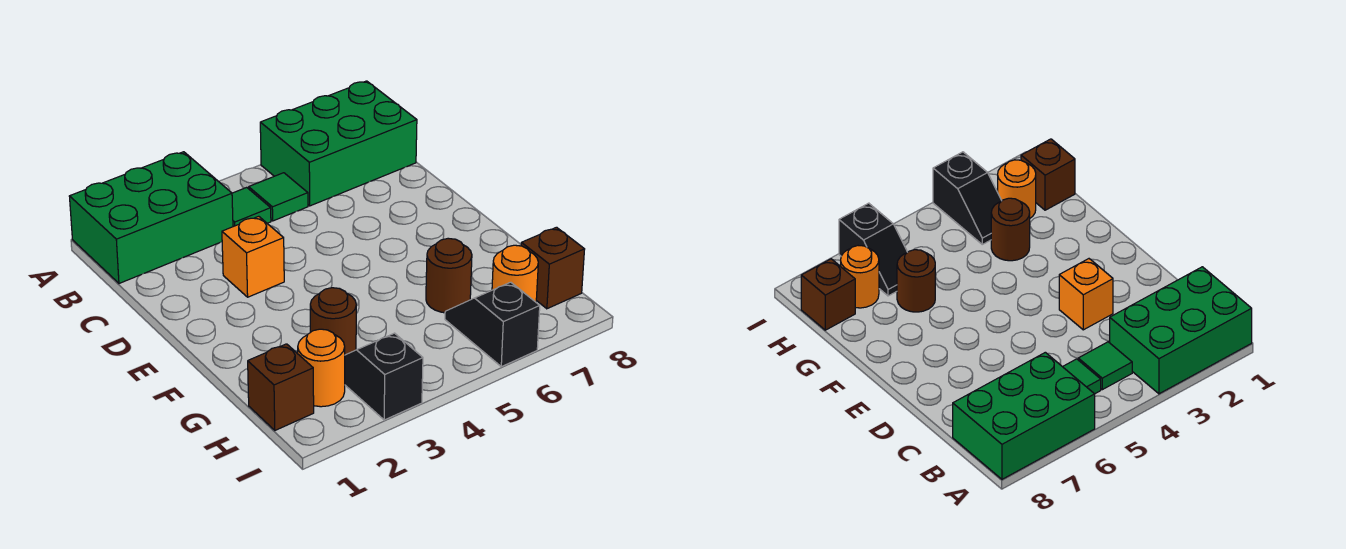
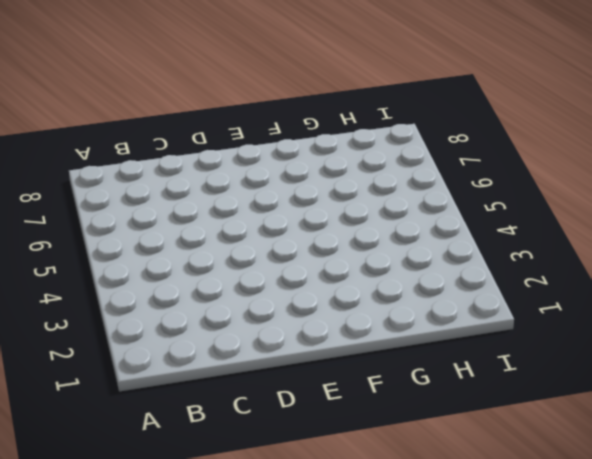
none -> green brick A1:B3 level 1
none -> green brick A6:B8 level 1
none -> green tile B4 level 1

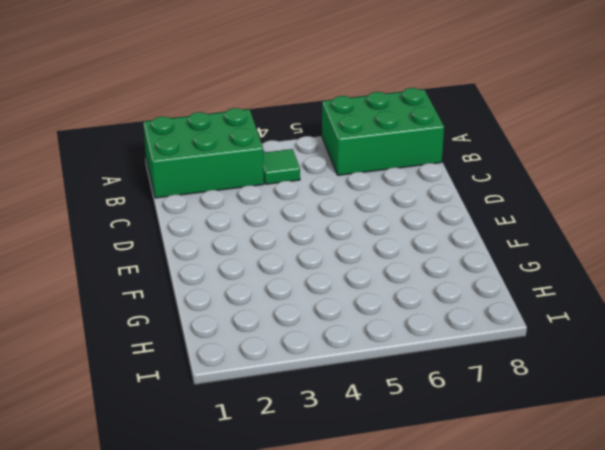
none -> green tile B5 level 1
none -> orange brick D3 level 1
none -> brown round brick G3 level 1

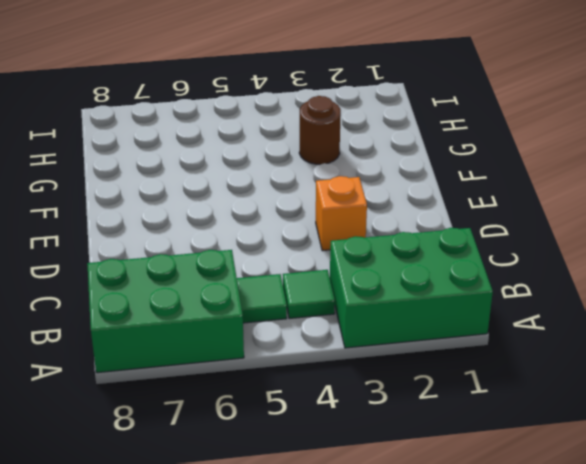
none -> brown round brick G6 level 1
none -> brown brick H1 level 1
none -> orange round brick H2 level 1

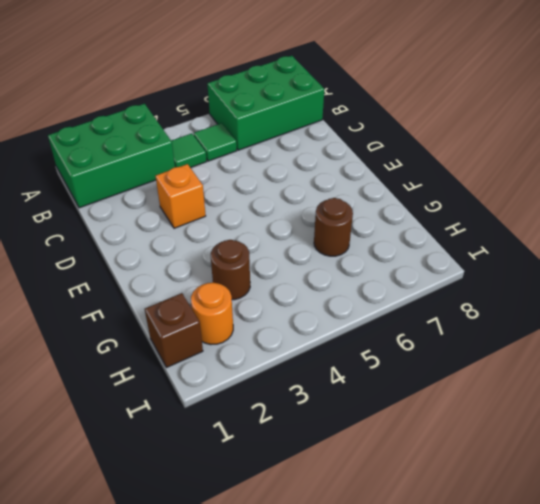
none -> black slope H3:I3 level 1 top I
none -> black slope H6:I6 level 1 top I
none -> orange round brick H7 level 1

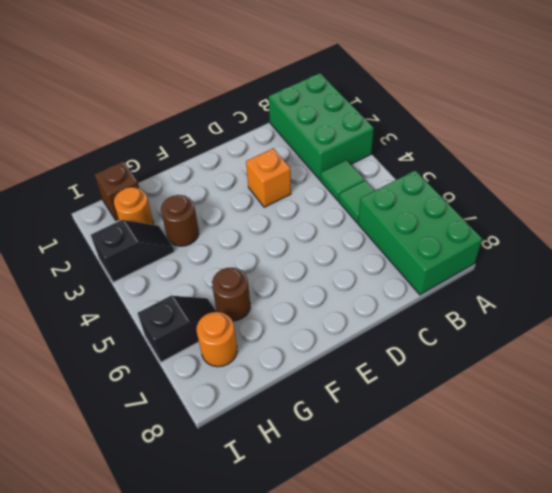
none -> brown brick H8 level 1

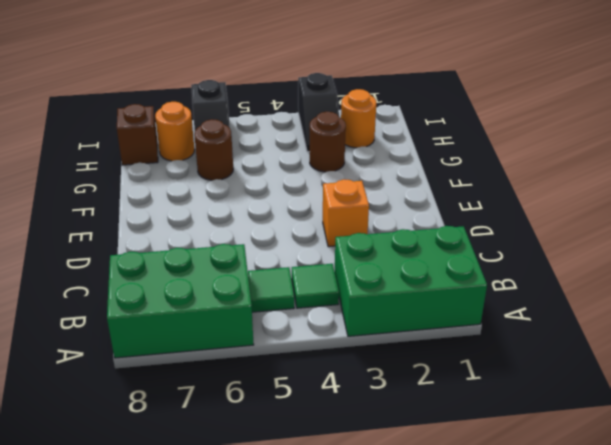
none -> brown brick H1 level 1

